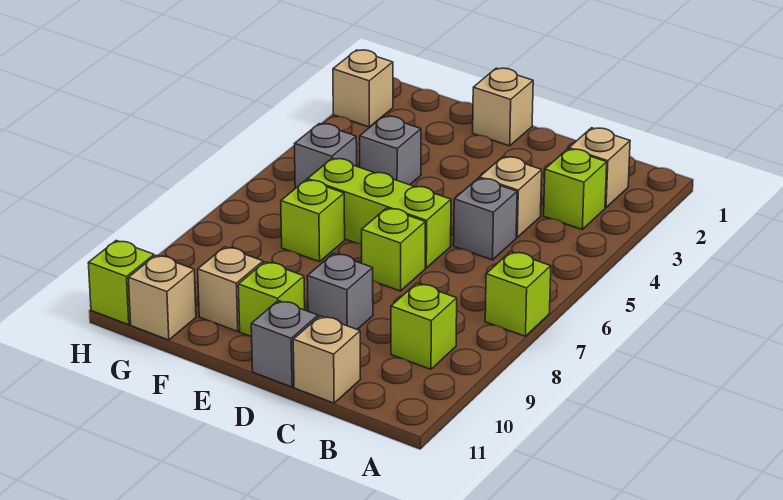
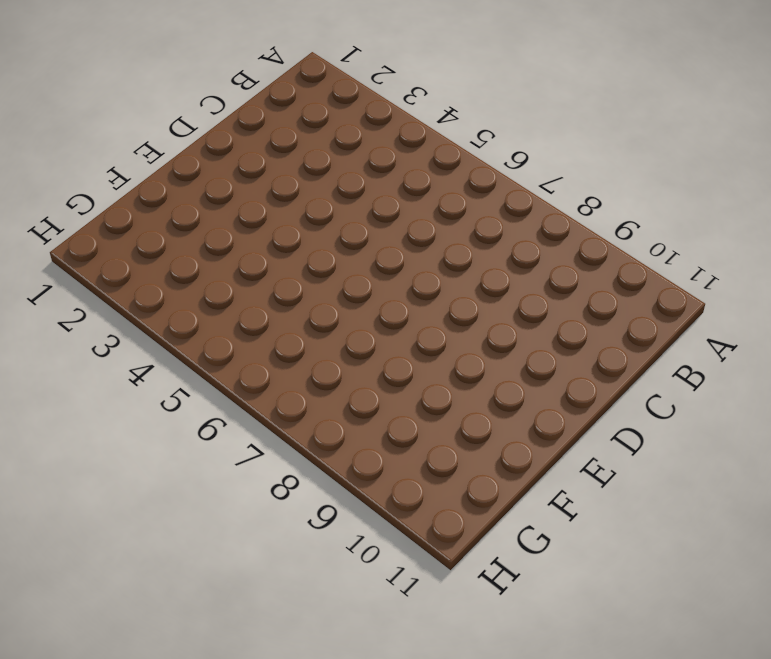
none -> lime brick A7 level 1
none -> tan brick B2 level 1
none -> lime brick B3 level 1

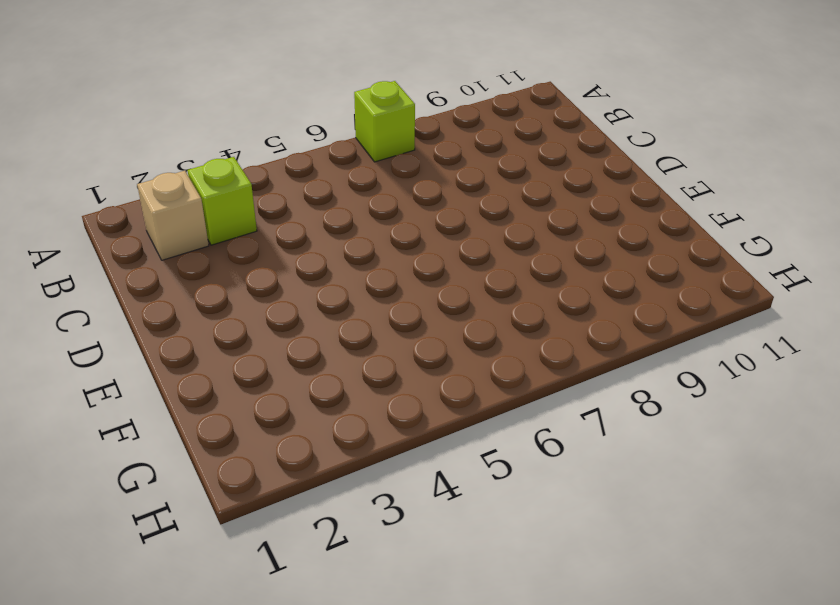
none -> lime brick B9 level 1
none -> tan brick C4 level 1
none -> grey brick C5 level 1

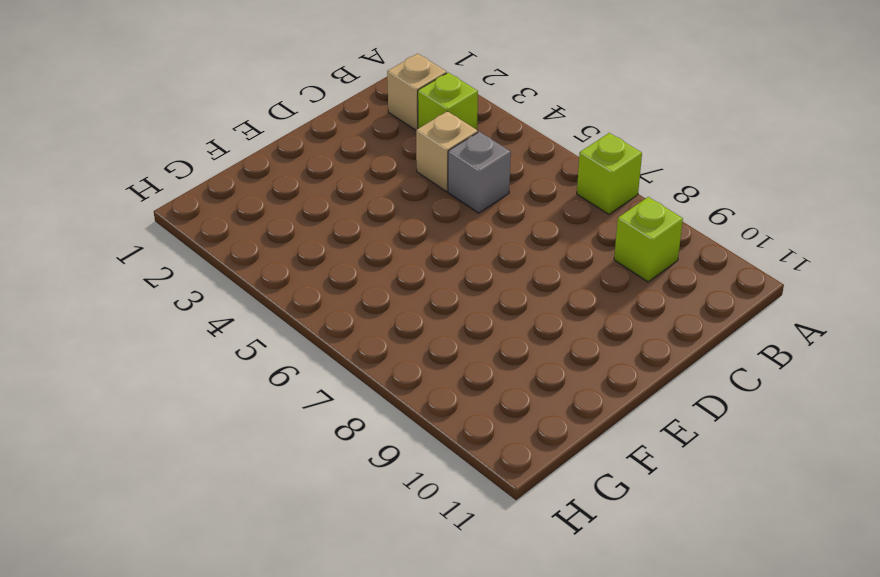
none -> tan brick C11 level 1
none -> lime brick D6:F6 level 1
none -> lime brick D7 level 1

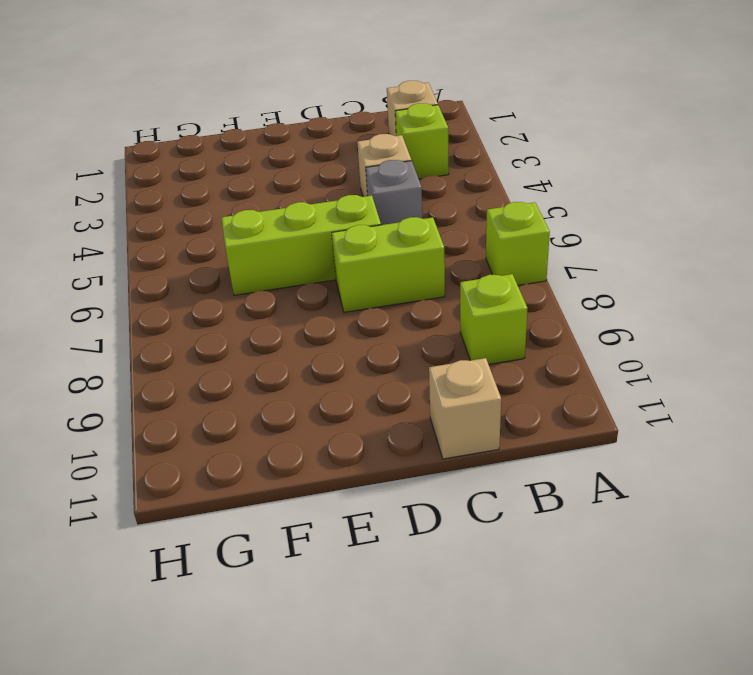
lime brick C7:D7 level 1 -> lime brick D7 level 1
none -> grey brick D9 level 1
none -> grey brick D11 level 1
none -> tan brick E1 level 1

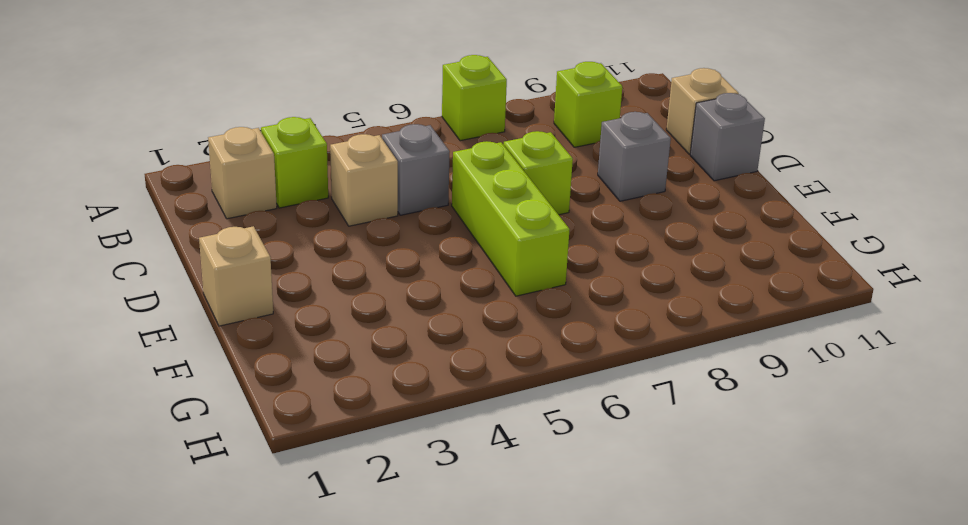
none -> lime brick E10 level 1
none -> grey brick F4 level 1
none -> lime brick F7 level 1

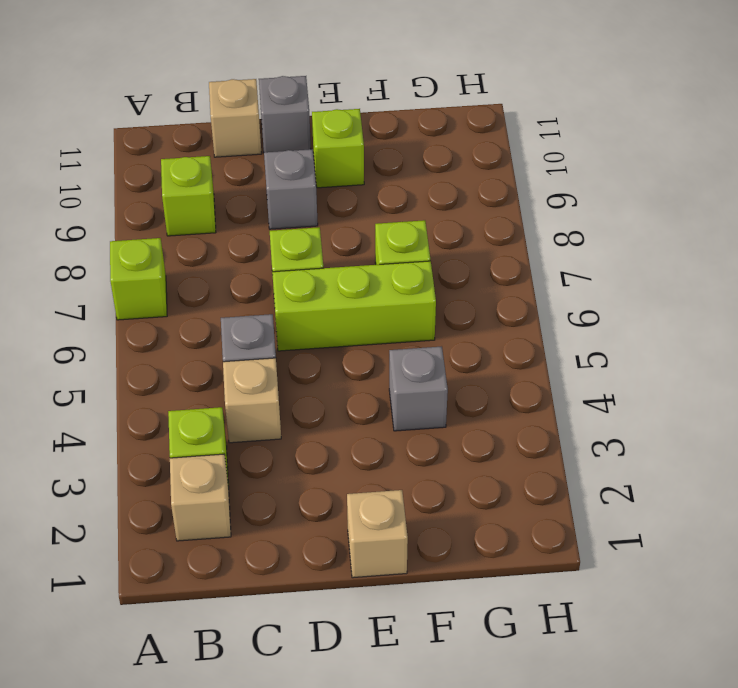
none -> tan brick F10 level 1
none -> grey brick G5 level 1
none -> tan brick G11 level 1

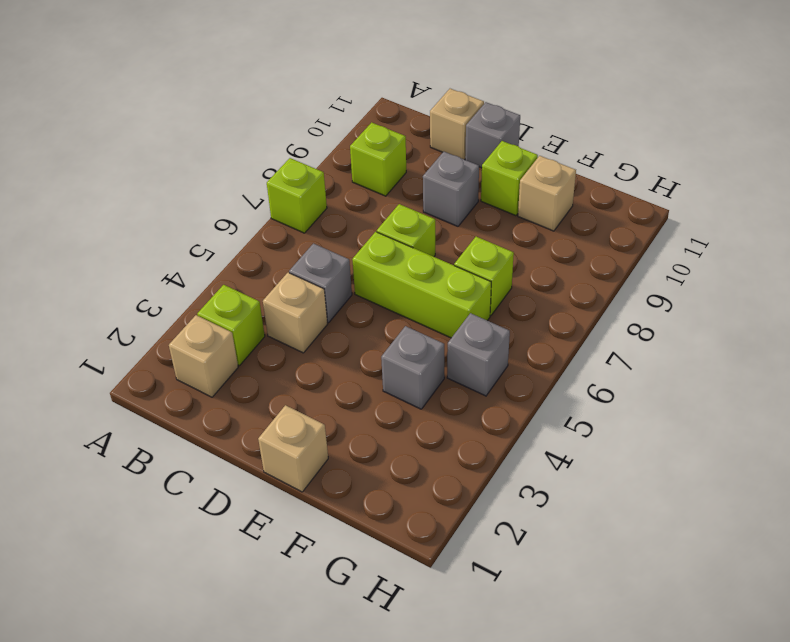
none -> tan brick G11 level 1
none -> tan brick H2 level 1
none -> lime brick H11 level 1

